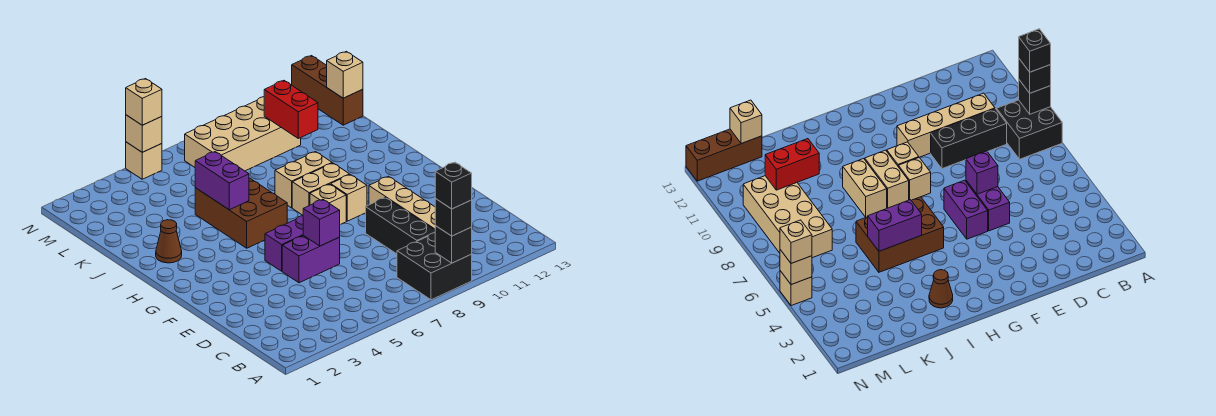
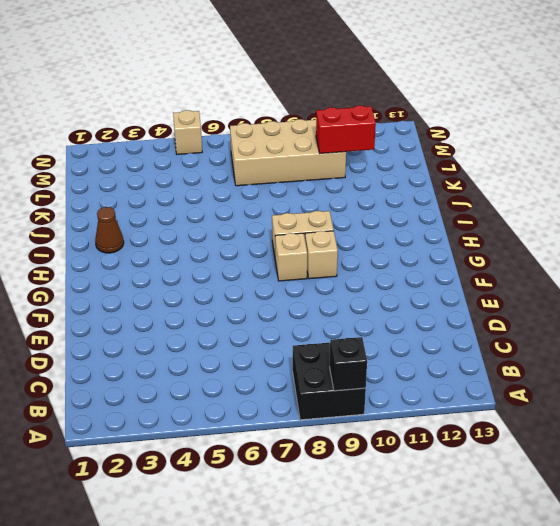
red brick L10:L11 level 2 -> red brick K10:L10 level 2
none -> black brick C9:E9 level 1
none -> tan brick C10:F10 level 1
none -> purple brick E5:E6 level 1

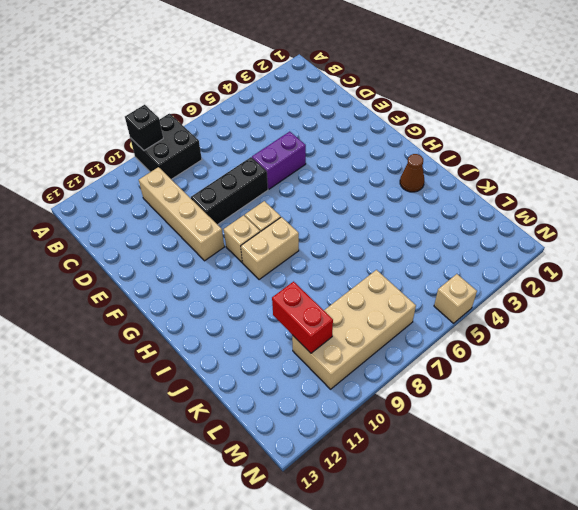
black brick E7:E9 level 1 -> black brick C9:E9 level 1
none -> purple brick F5:F6 level 1
none -> brown brick H5:J6 level 1
none -> tan brick I8:I9 level 1

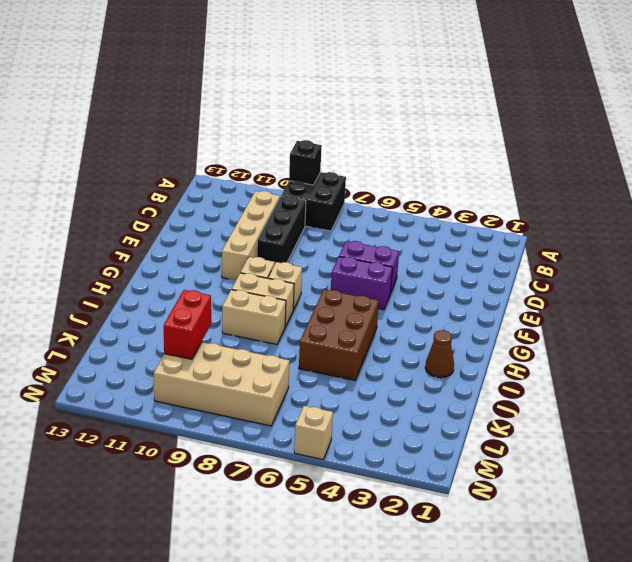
none -> brown brick L13:N13 level 1
none -> purple brick E6 level 2
none -> purple brick I5:J5 level 2

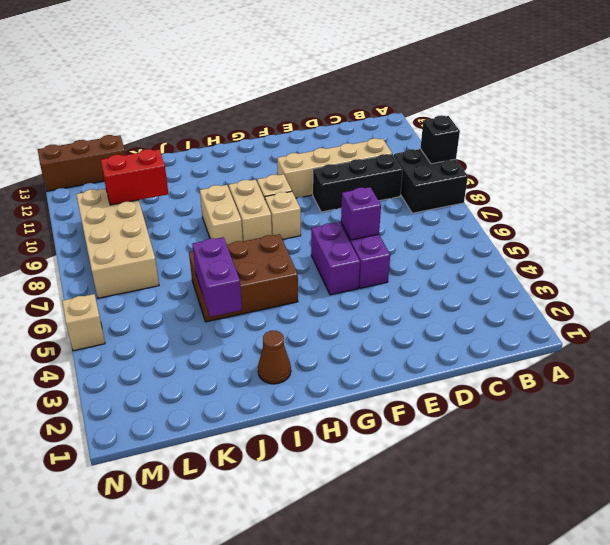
purple brick J4:J5 level 2 -> purple brick I5:J5 level 2
none -> tan brick L13 level 2
none -> tan brick N5 level 2
none -> black brick A9 level 3

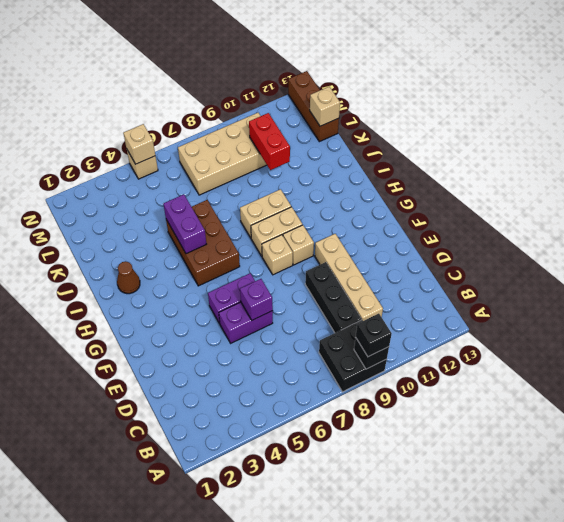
none -> tan brick N5 level 3
none -> black brick A9 level 4

